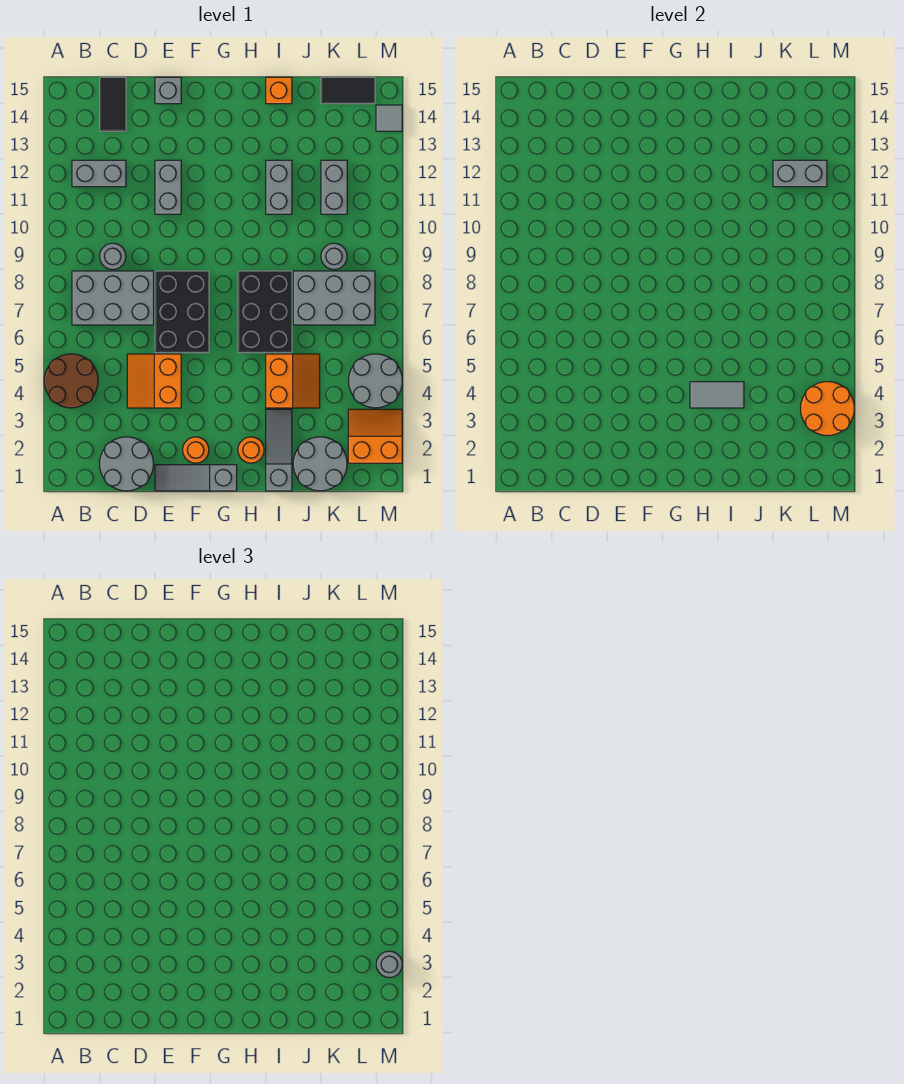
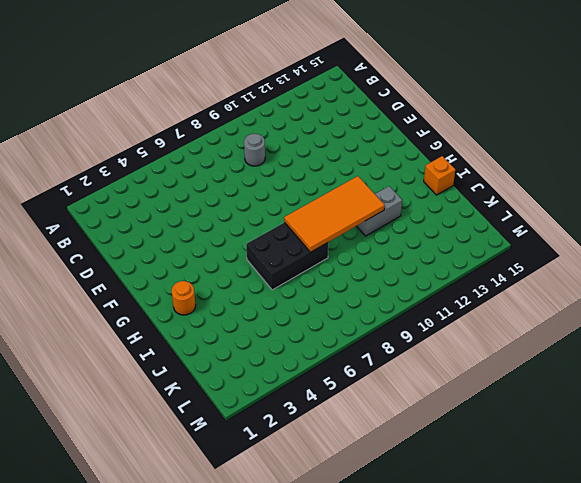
orange tile H8:I11 level 2 -> none
none -> brown round brick A4:B5 level 1
none -> grey brick B7:D8 level 1
none -> grey brick B12:C12 level 1
none -> grey round brick C1:D2 level 1

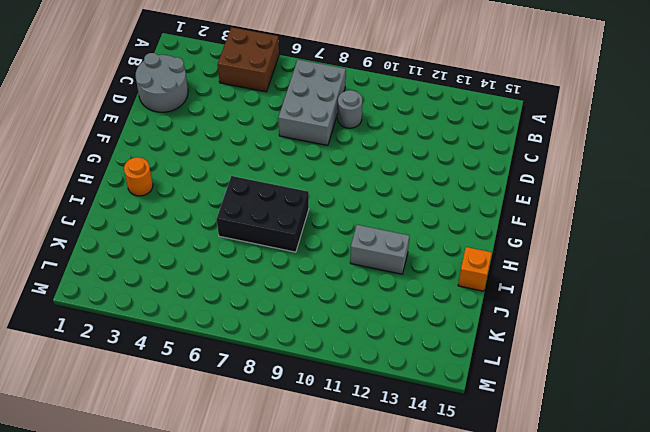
brown brick A4:B5 level 1 -> brown round brick A4:B5 level 1
none -> grey brick B12:C12 level 1
none -> black tile C14:C15 level 1
none -> orange slope D4:E5 level 1 top E
none -> grey slope E1:G1 level 1 top G

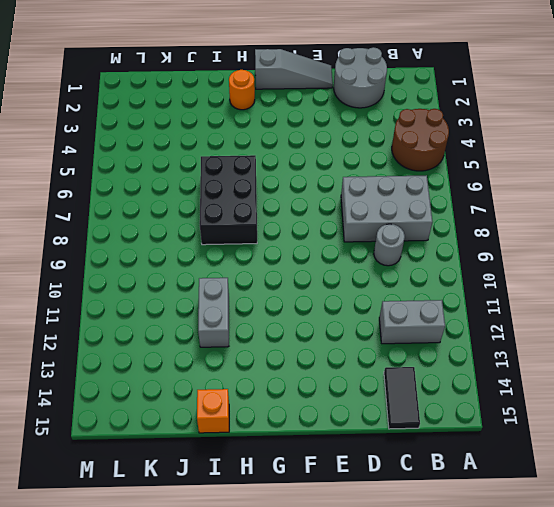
none -> orange slope D4:E5 level 1 top E
none -> black brick E6:F8 level 1
none -> grey brick E11:E12 level 1
none -> grey brick E15 level 1

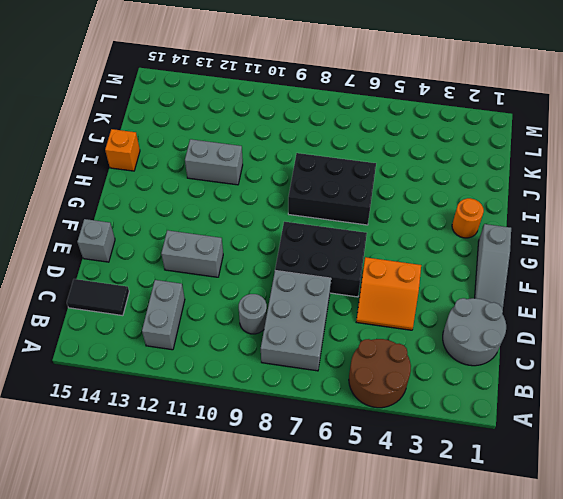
none -> orange round brick F2 level 1
none -> grey slope I1:I3 level 1 top 1
none -> orange slope I4:J5 level 1 top I
none -> grey round brick J1:K2 level 1

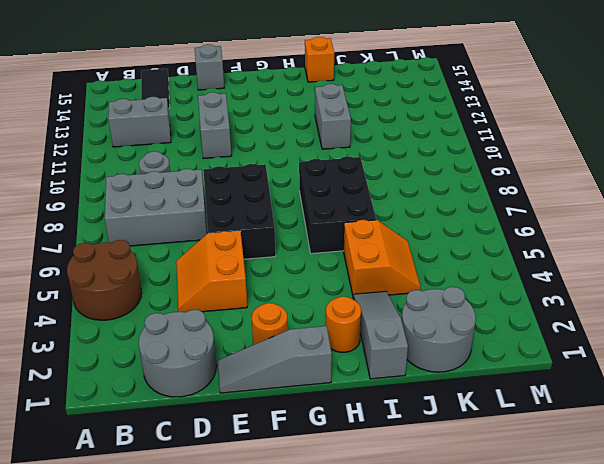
none -> grey brick J7:L8 level 1
none -> grey round brick K9 level 1
none -> grey brick K11:K12 level 1
none -> black tile K15:L15 level 1

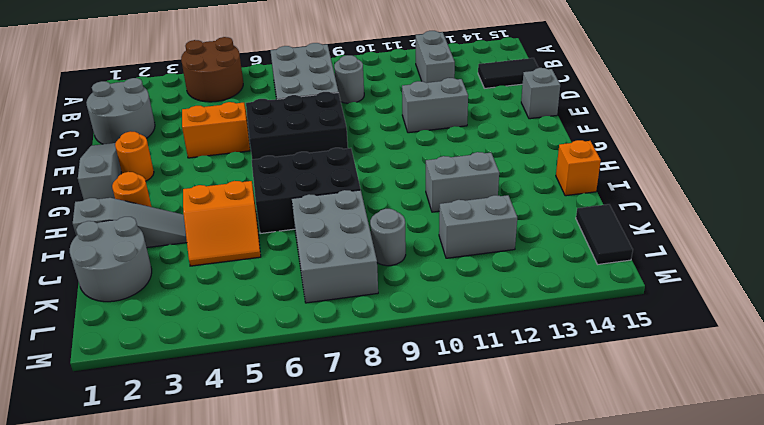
none -> orange slope L2:M3 level 1 top 2
none -> grey round brick L4:M5 level 1
none -> grey tile M14 level 1
none -> grey tile H4:I4 level 2

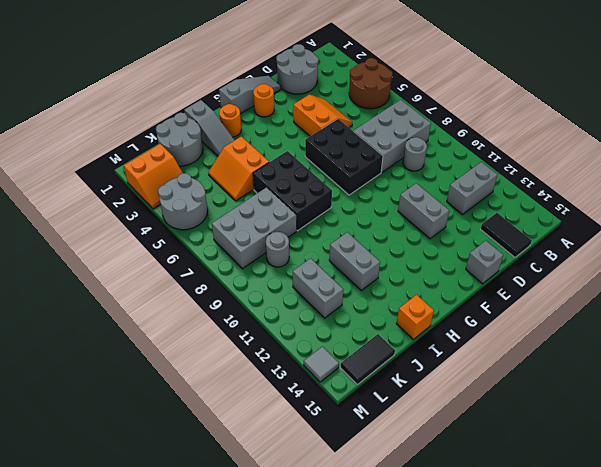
none -> grey tile H4:I4 level 2
none -> grey brick K12:L12 level 2
none -> orange round brick L3:M4 level 2
none -> grey round brick M3 level 3

